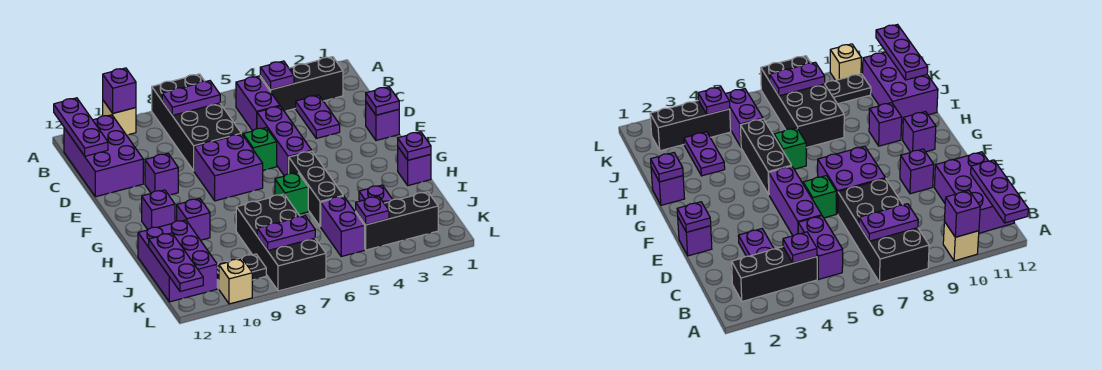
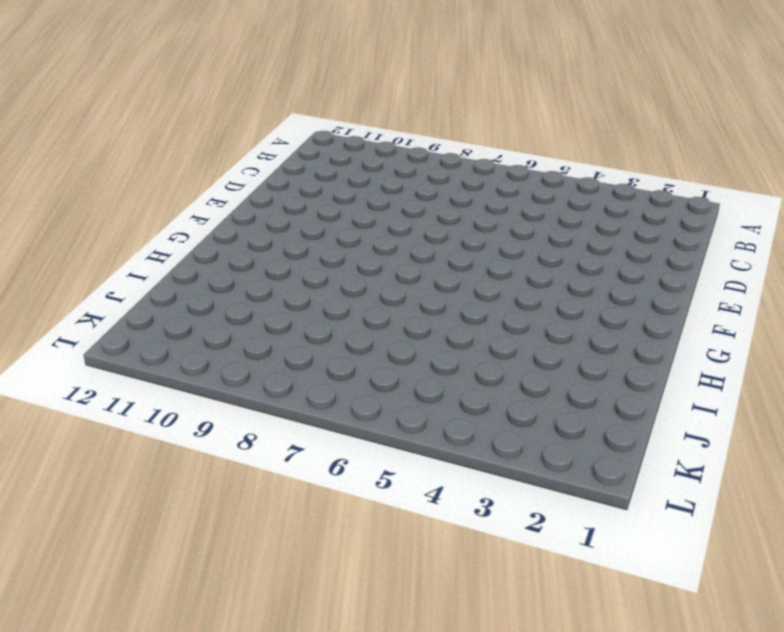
none -> black brick A7:D8 level 1
none -> tan brick A10 level 1
none -> black brick B2:B4 level 1
none -> purple brick B5:C5 level 1

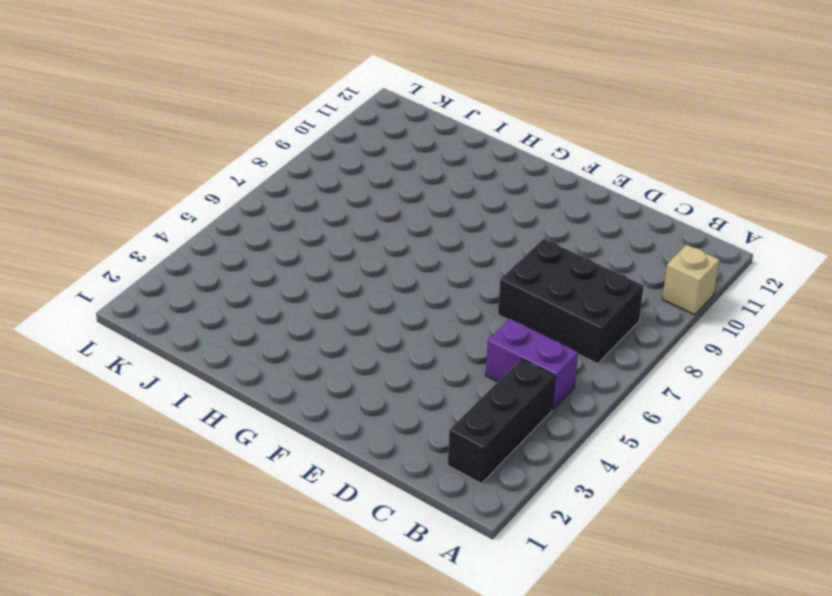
black brick B7:D8 level 1 -> black brick A7:D8 level 1
none -> purple brick B11:D12 level 1
none -> purple plate C3:D3 level 1
none -> purple brick D5:F5 level 1
none -> purple brick E1 level 1

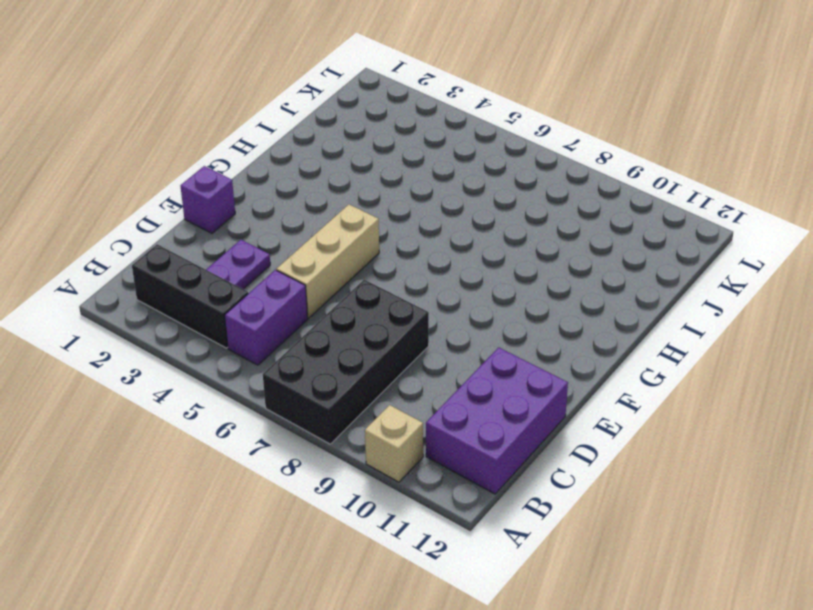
tan brick D5:F5 level 1 -> purple brick D5:F5 level 1
none -> green brick E6 level 1
none -> purple brick E7:F8 level 1
none -> purple brick E10 level 1
none -> black brick G5:I5 level 1

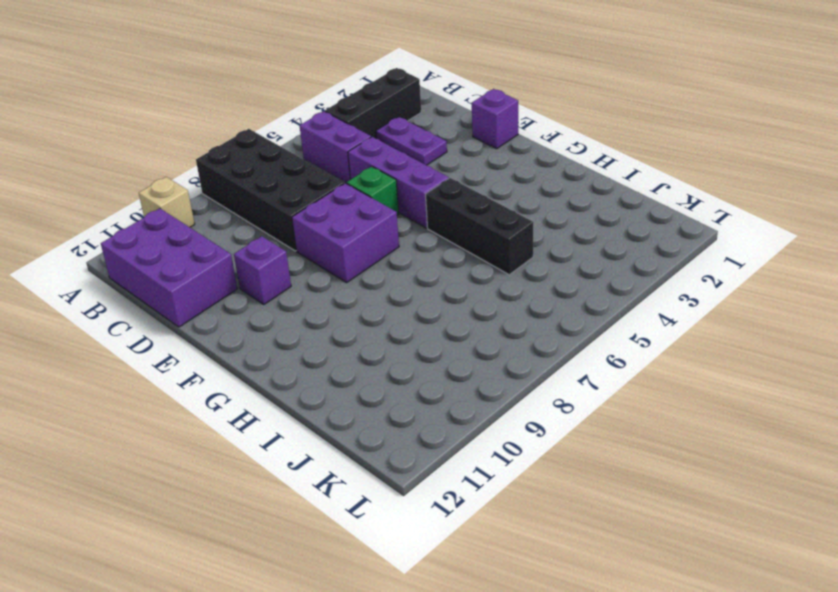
none -> purple brick G11 level 1
none -> purple brick H1 level 1
none -> green brick H6 level 1
none -> purple brick H10 level 1

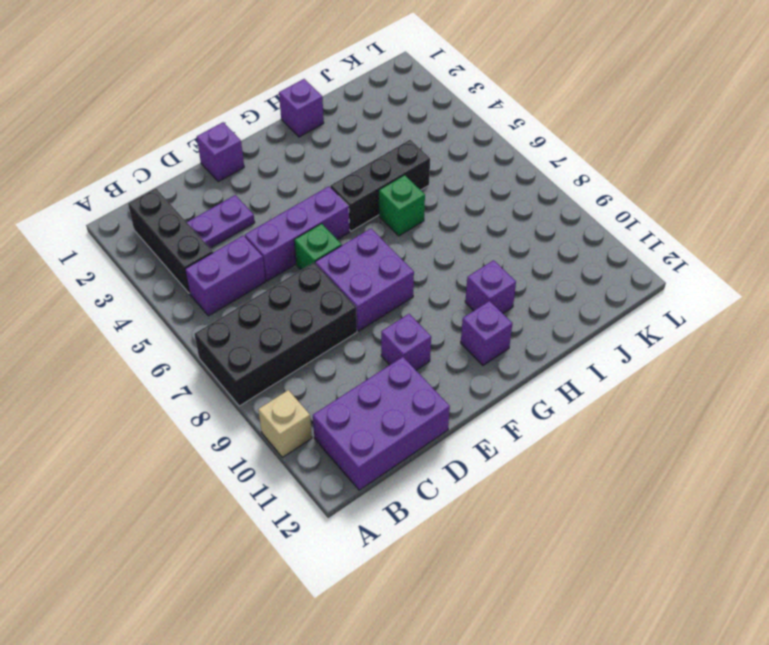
none -> purple plate I3:J3 level 1
none -> black brick I7:L8 level 1
none -> purple brick I11:K12 level 1
none -> purple brick J5:K5 level 1

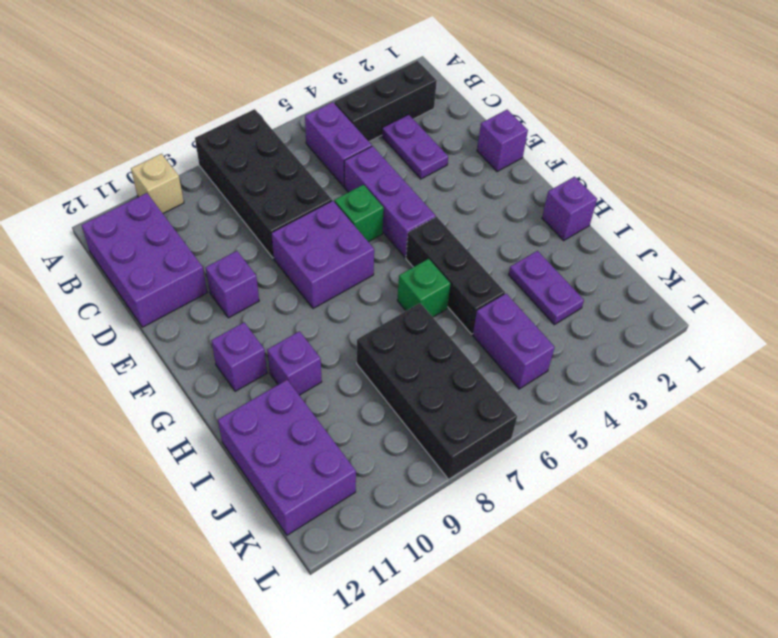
none -> black brick K2:K4 level 1
none -> black plate K9:K10 level 1
none -> tan brick L10 level 1
none -> purple brick A10 level 2

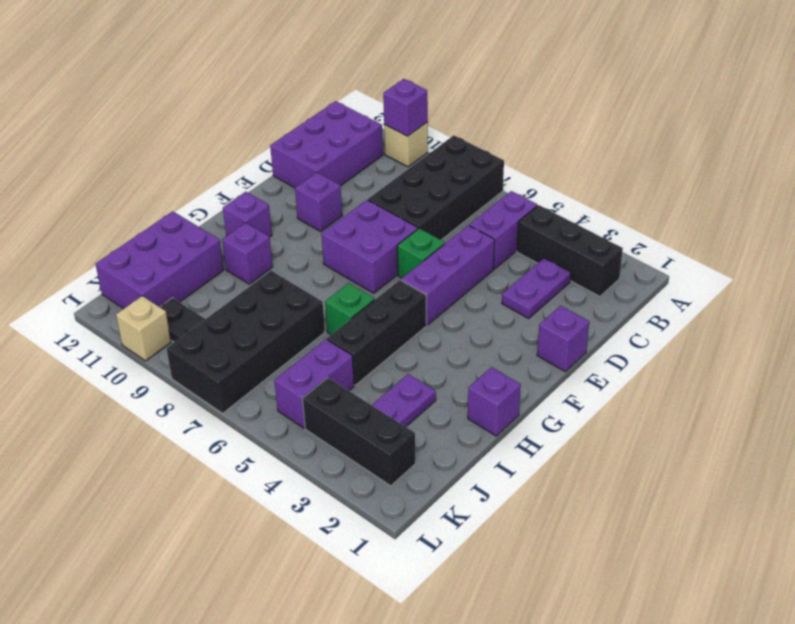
none -> purple plate A12:C12 level 2
none -> purple plate B4 level 2
none -> purple plate B7:B8 level 2
none -> purple plate E1 level 2

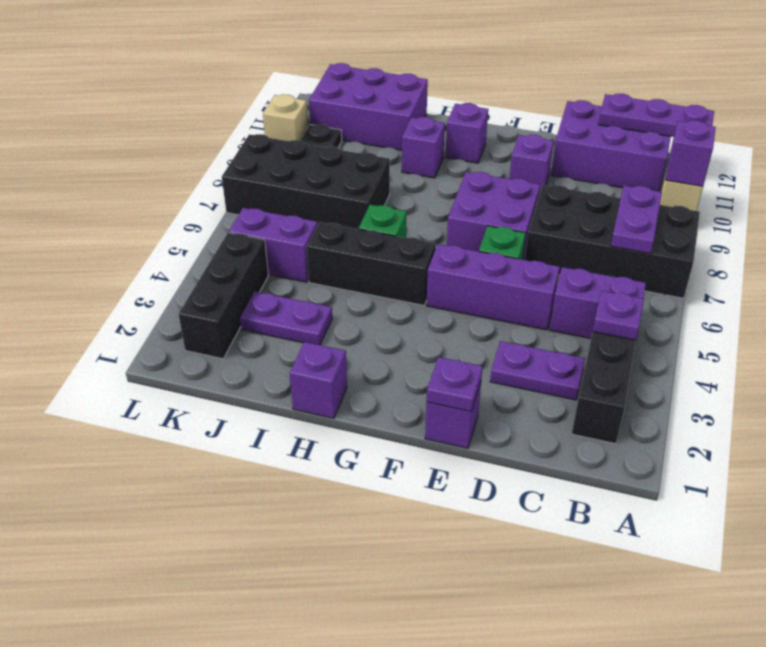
none -> purple plate H1 level 2
none -> purple plate J12:L12 level 2
none -> purple plate K4 level 2
none -> purple plate K7:K8 level 2

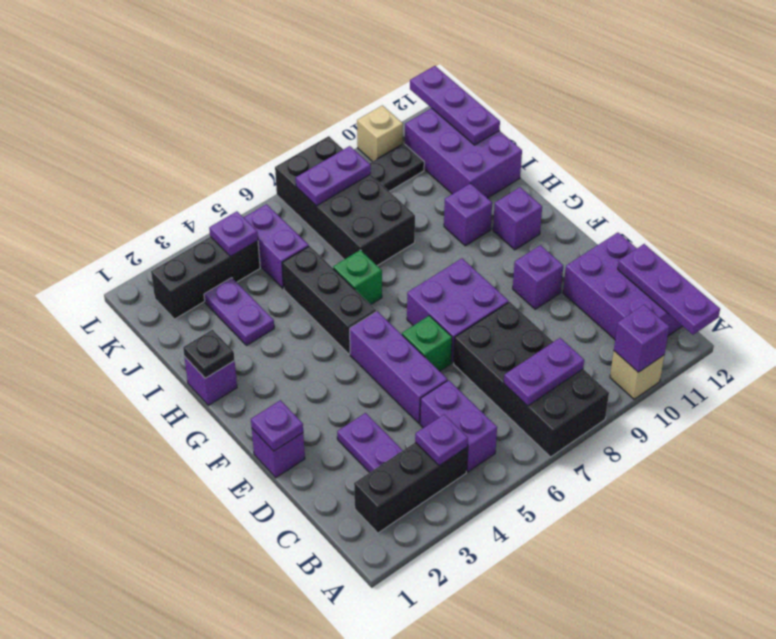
black plate H1 level 2 -> purple plate H1 level 2

